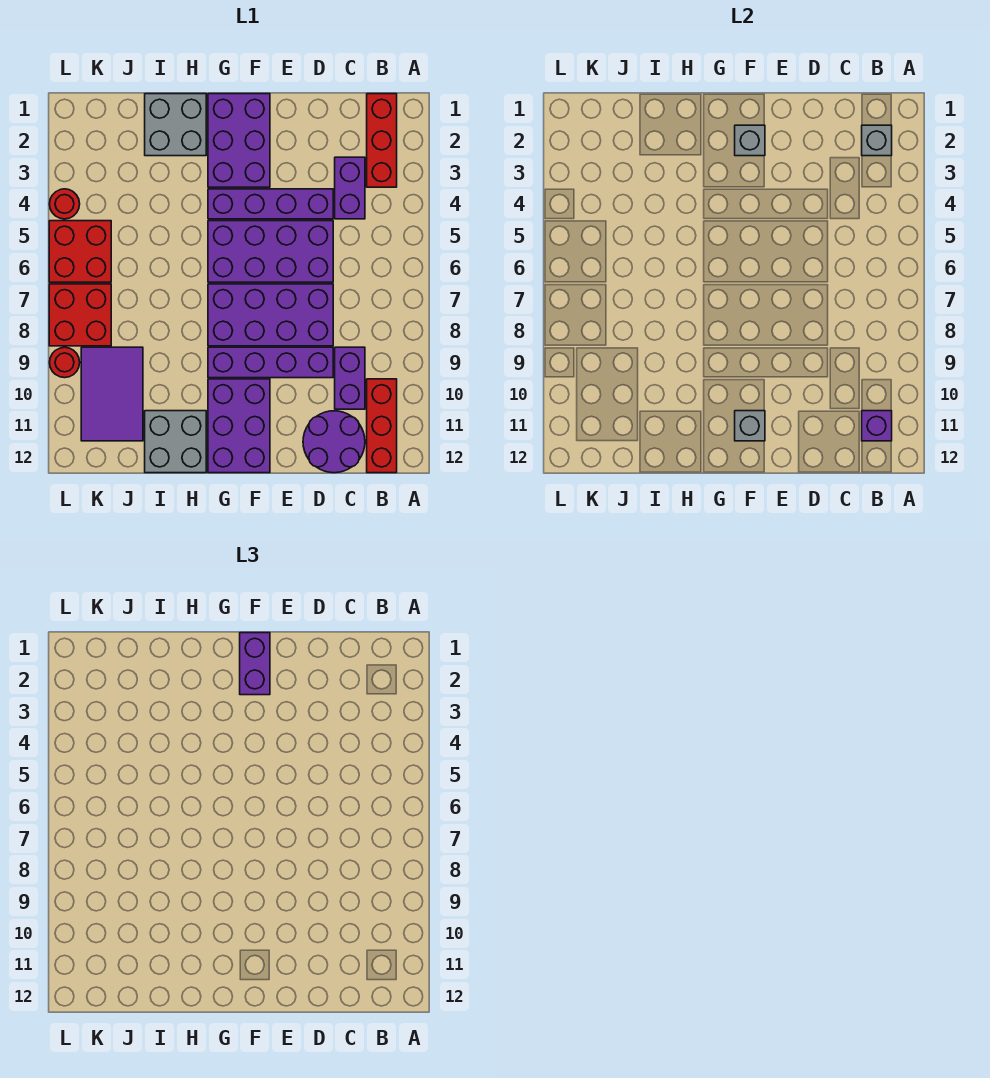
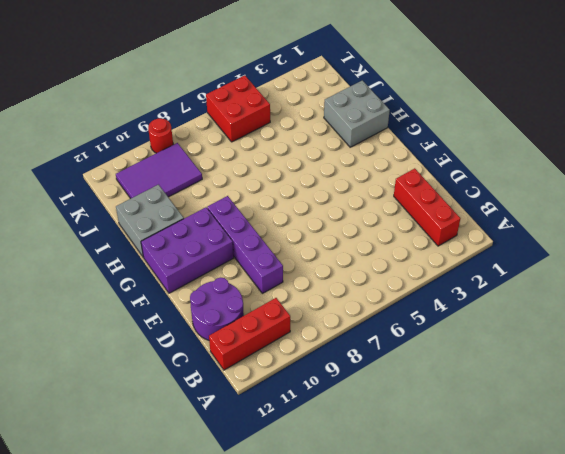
red brick B2:D2 level 1 -> red brick B1:B3 level 1
none -> purple brick C3:C4 level 1
none -> purple brick C9:C10 level 1
none -> purple brick D4:G4 level 1

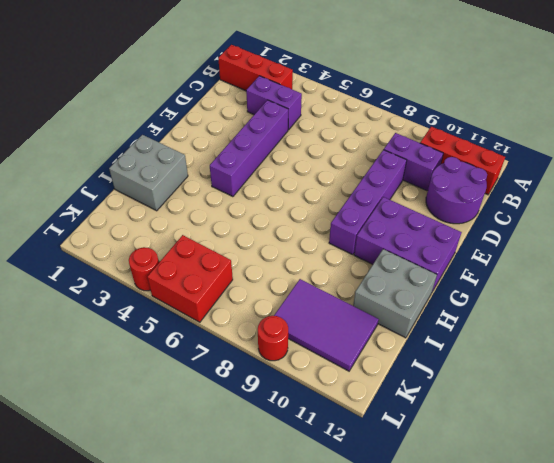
none -> purple brick D5:G6 level 1
none -> purple brick D7:G8 level 1
none -> purple brick F1:G3 level 1

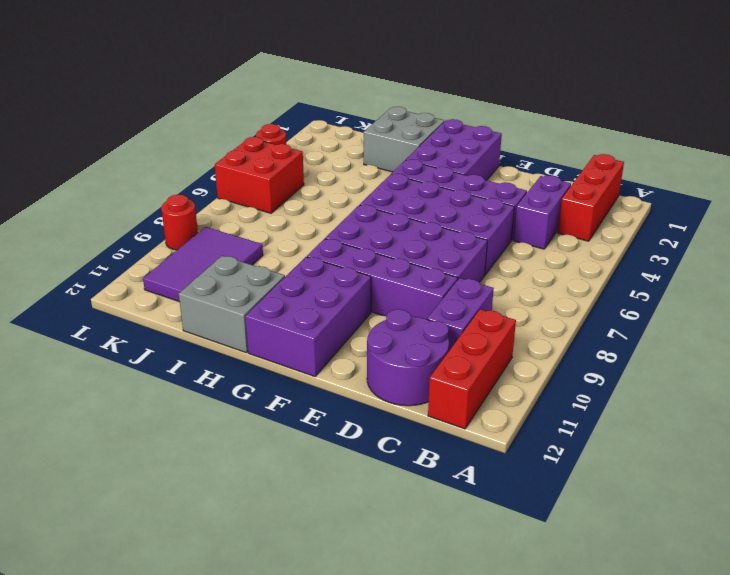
none -> red brick K7:L8 level 1
none -> grey brick B2 level 2
none -> purple brick B11 level 2

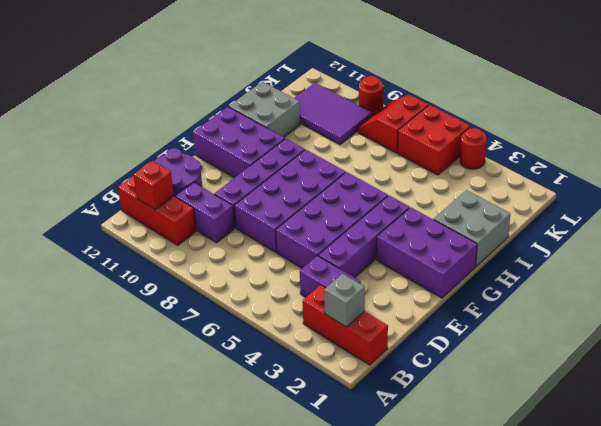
red brick B11 level 2 -> purple brick B11 level 2
red slope K7:L8 level 1 top 7 -> red brick K7:L8 level 1
none -> grey brick F2 level 2
none -> grey brick F11 level 2
none -> purple brick F1:F2 level 3

